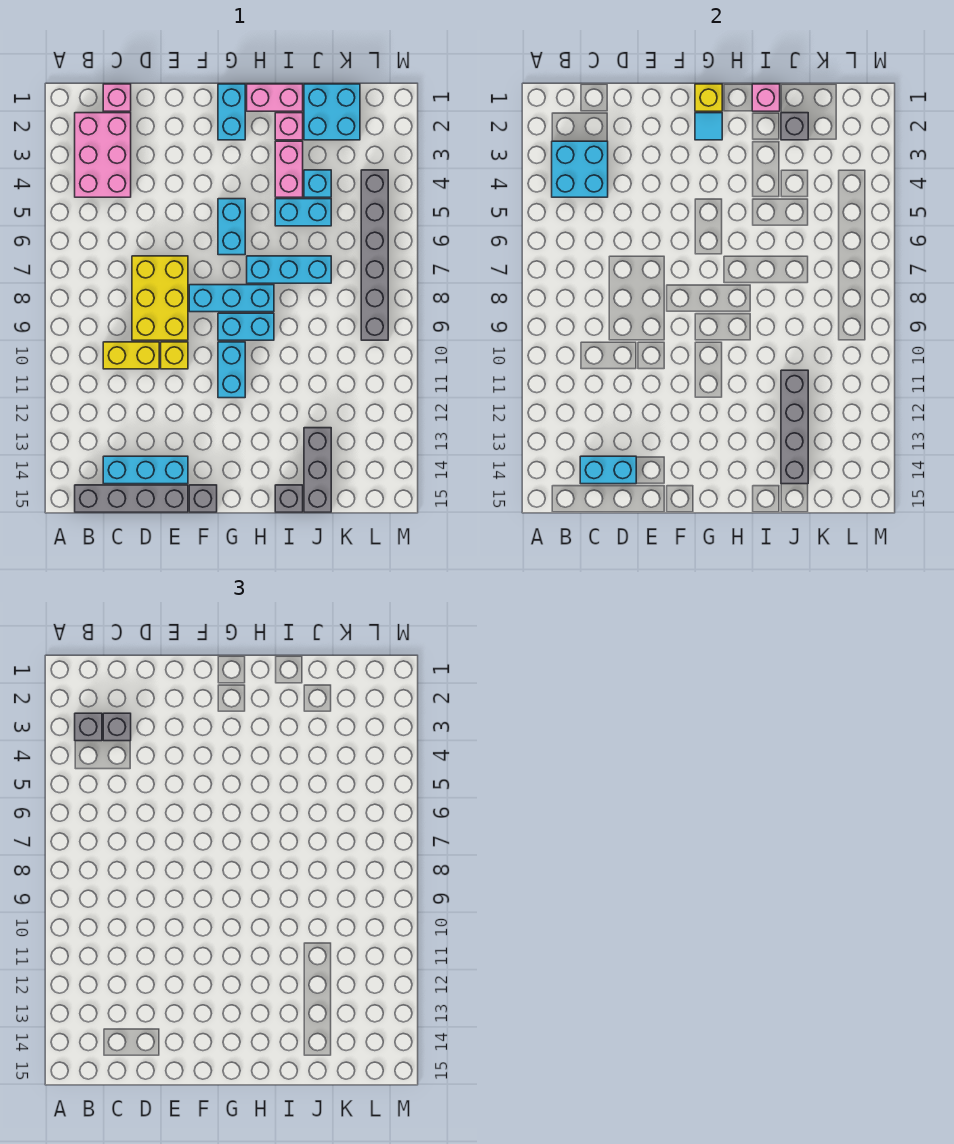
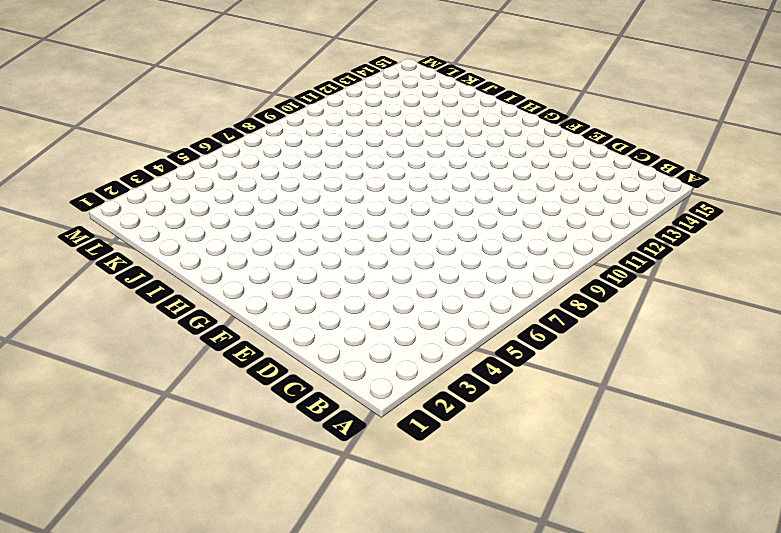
none -> pink brick B2:C4 level 1
none -> grey brick B15:E15 level 1
none -> pink brick C1 level 1
none -> yellow brick C10:D10 level 1

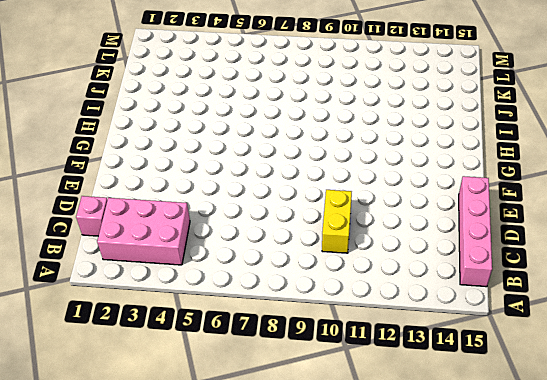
pink brick B15:E15 level 1 -> grey brick B15:E15 level 1
none -> cyan brick C14:E14 level 1
none -> yellow brick D7:E9 level 1
none -> yellow brick E10 level 1
none -> cyan brick F8:H8 level 1

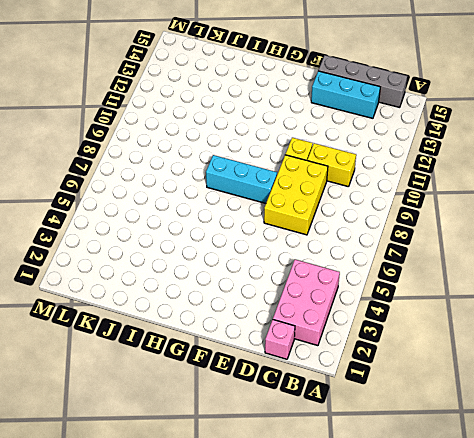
none -> grey brick F15 level 1
none -> cyan brick G1:G2 level 1
none -> cyan brick G5:G6 level 1
none -> cyan brick G9:H9 level 1

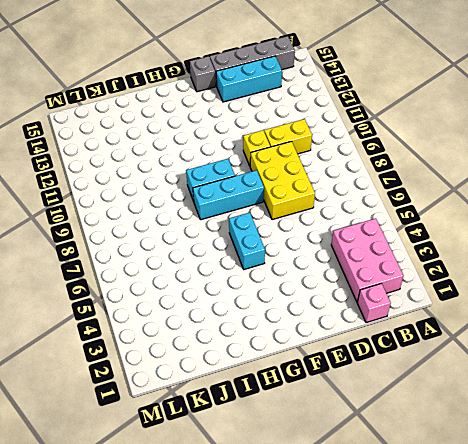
none -> cyan brick G1:G2 level 1
none -> cyan brick G10:G11 level 1
none -> pink brick H1:I1 level 1
none -> cyan brick H7:J7 level 1

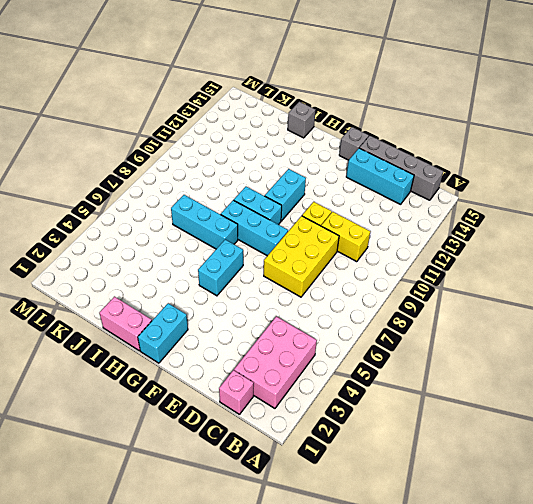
none -> pink brick I2 level 1
none -> pink brick I3:I4 level 1
none -> cyan brick I5:J5 level 1
none -> cyan brick J1:K2 level 1

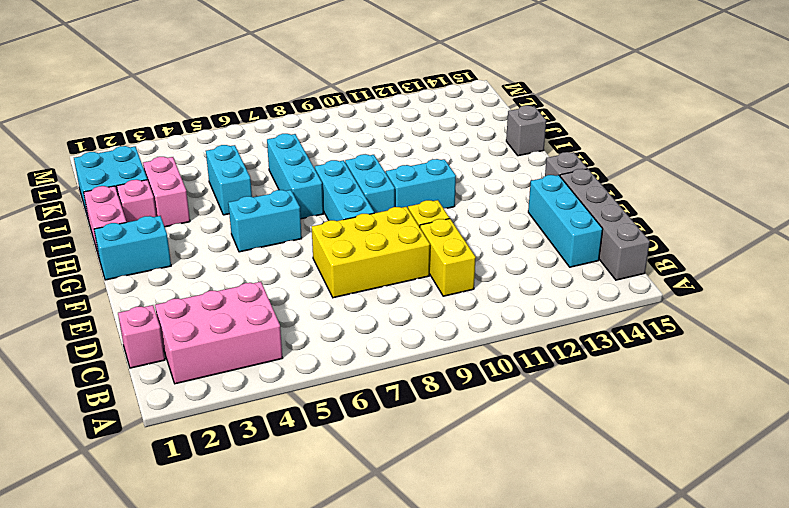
pink brick I3:J3 level 1 -> pink brick I3:I4 level 1
none -> cyan brick J4 level 1
none -> grey brick J13:J15 level 1
none -> grey brick L4:L9 level 1
none -> cyan brick B3:C4 level 2

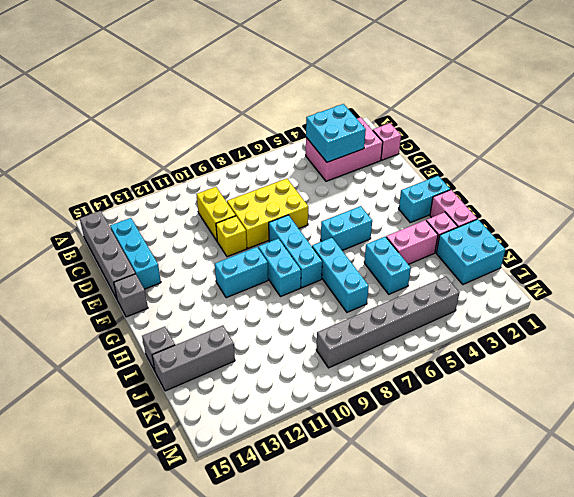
none -> cyan brick J4 level 1
none -> cyan brick C14:D14 level 2
none -> yellow brick G1 level 2
none -> cyan tile G2 level 2

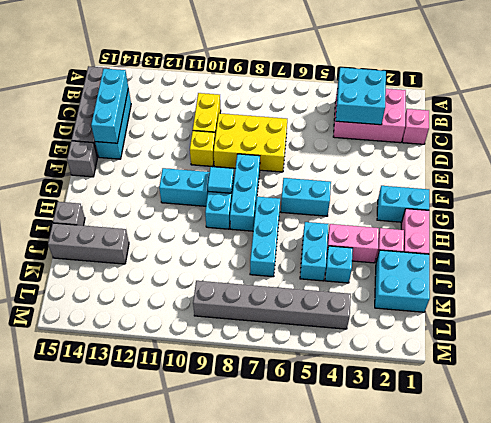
cyan brick C14:E14 level 2 -> cyan brick C14:D14 level 2
cyan tile G9 level 2 -> cyan tile G2 level 2
none -> yellow brick G1 level 2
none -> pink brick I1 level 2
none -> grey brick J2 level 2
none -> grey brick J11:J14 level 2

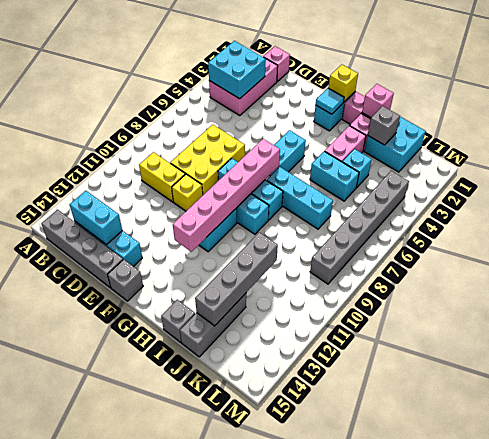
pink brick G7:G12 level 2 -> none
none -> grey brick B3 level 3
none -> grey brick C3 level 3

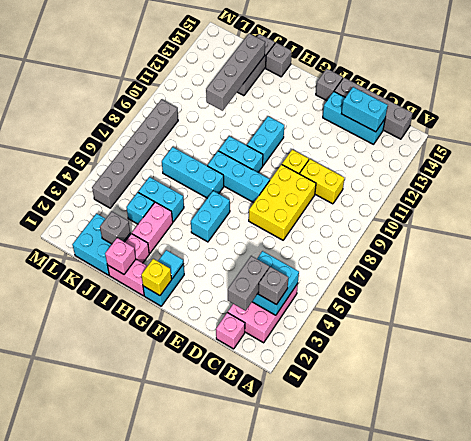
grey brick C2:C3 level 3 -> grey brick C3 level 3

